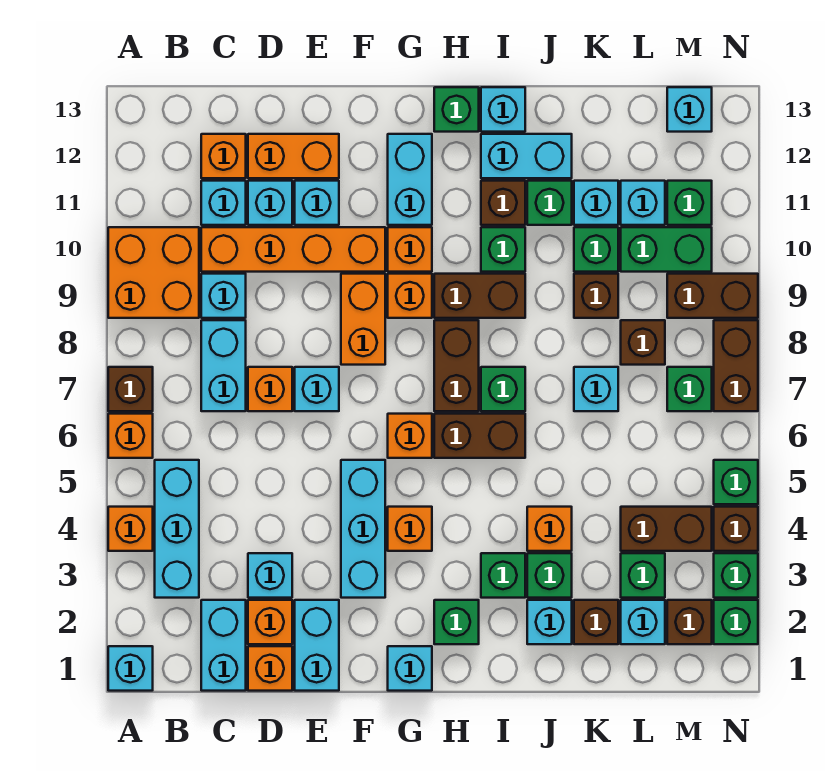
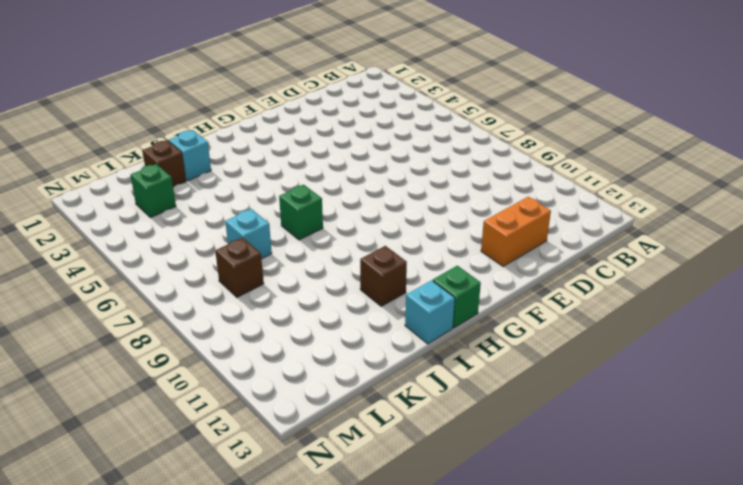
none -> cyan brick A1 level 1
none -> orange brick A4 level 1
none -> orange brick A6 level 1
none -> brown brick A7 level 1

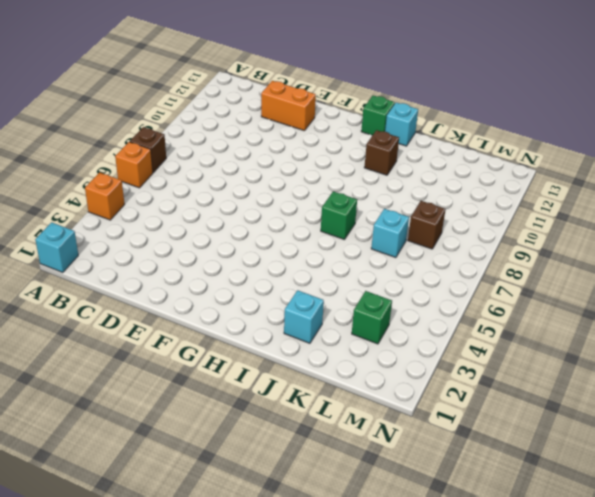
none -> orange brick A9:B10 level 1
none -> cyan brick B3:B5 level 1
none -> cyan brick C1:C2 level 1
none -> cyan brick C7:C8 level 1

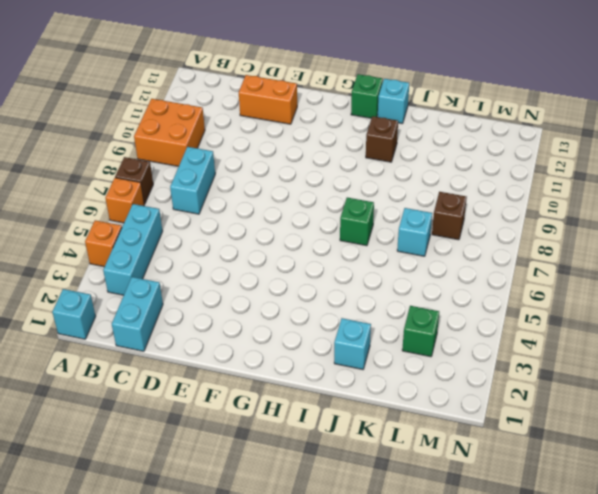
none -> cyan brick C9 level 1
none -> orange brick C10:F10 level 1
none -> cyan brick C11 level 1
none -> orange brick C12 level 1

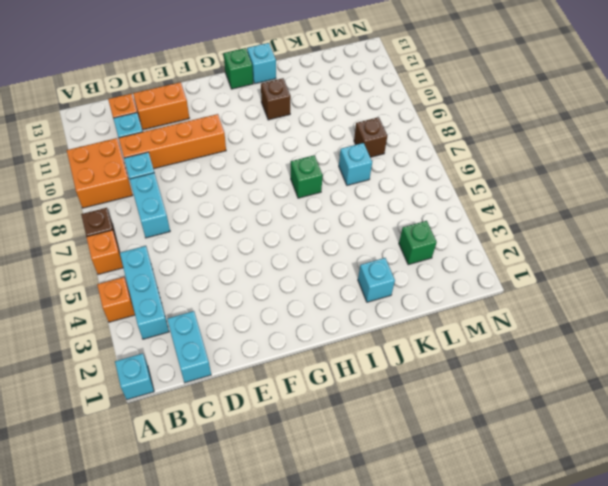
none -> orange brick D1 level 1
none -> orange brick D2 level 1
none -> cyan brick D3 level 1
none -> orange brick D7 level 1

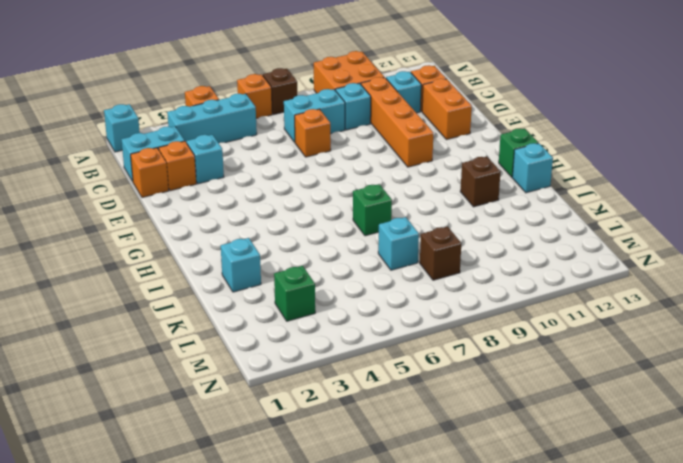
none -> cyan brick D11 level 1
none -> cyan brick E1:E2 level 1
none -> cyan brick E7 level 1
none -> cyan brick E11 level 1

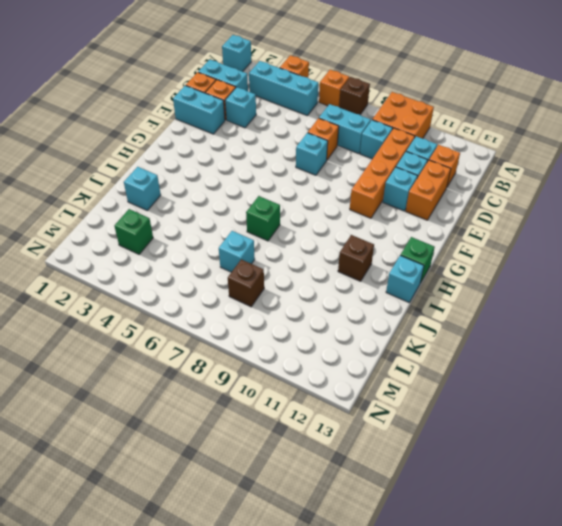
none -> cyan brick F3:F5 level 1
none -> orange brick F8:F9 level 1
none -> cyan brick G1 level 1
none -> orange brick G4 level 1

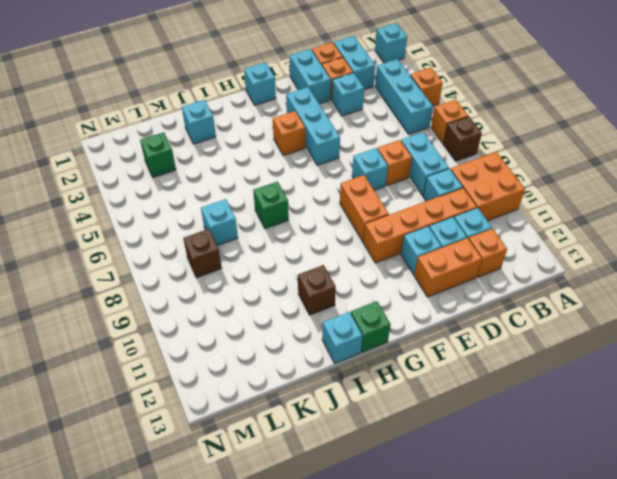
none -> orange brick G6 level 1
none -> orange brick G9 level 1
none -> orange brick G10 level 1
none -> cyan brick G11:G12 level 1

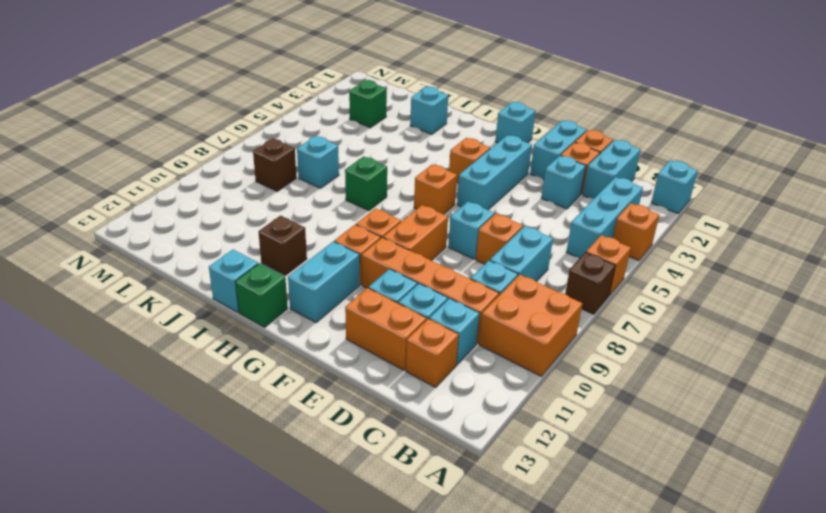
none -> green brick H2 level 1
none -> brown brick H6:I6 level 1
none -> brown brick H7:H8 level 1
none -> brown brick H9:I9 level 1

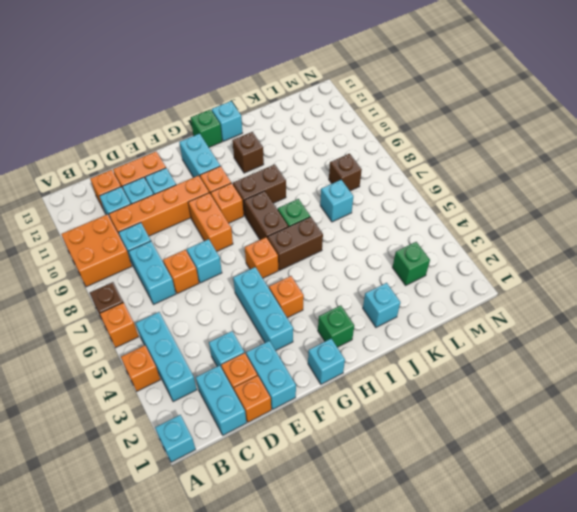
none -> green brick I3 level 1
none -> green brick I10 level 1
none -> cyan brick I12:J12 level 1
none -> green brick J3 level 1

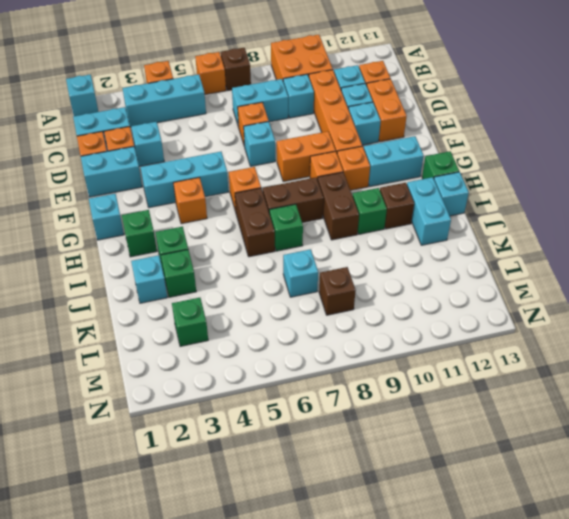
none -> orange brick J4 level 1
none -> green brick J11 level 1
none -> brown brick K2 level 1
none -> brown brick K9 level 1

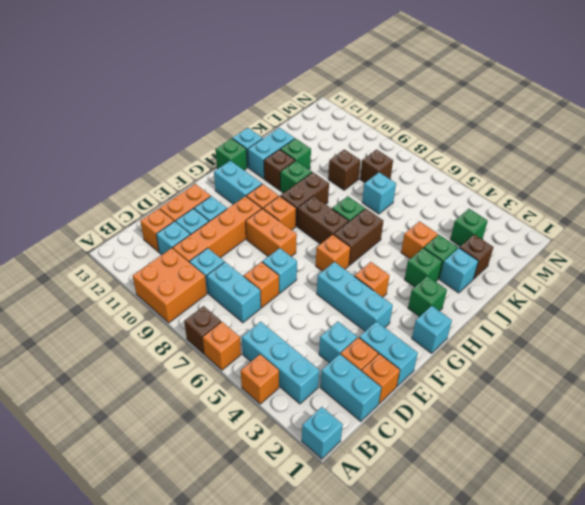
none -> green brick K10 level 1
none -> cyan brick K11 level 1
none -> cyan brick L2 level 1
none -> brown brick L4:M4 level 1

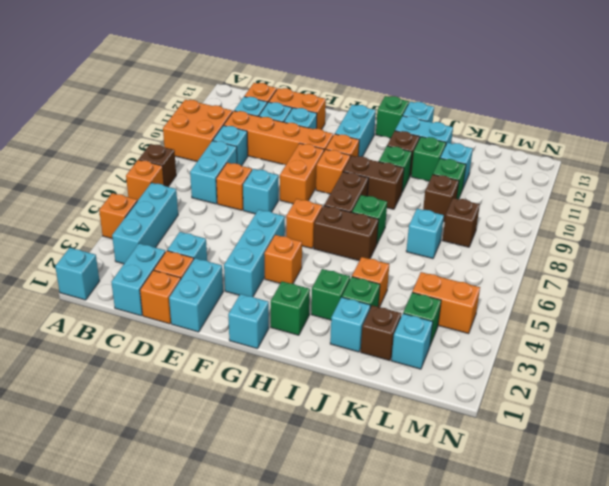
orange brick L4:M4 level 1 -> brown brick L4:M4 level 1
none -> green brick L10:M10 level 1
none -> cyan brick L11 level 1
none -> brown brick M2 level 1
none -> green brick M7 level 1

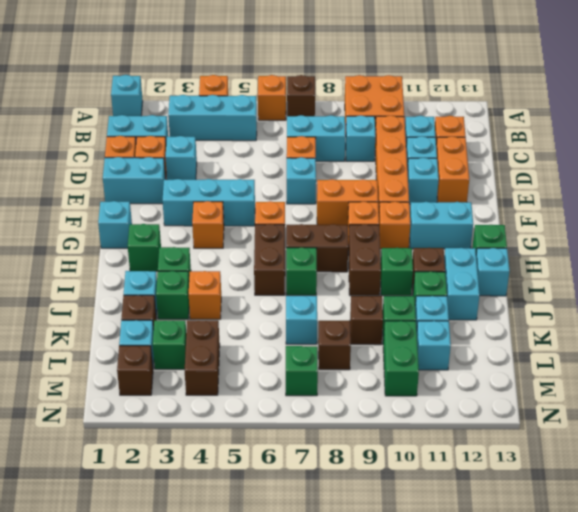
none -> brown brick M9:N9 level 1
none -> green brick M11 level 1
none -> cyan brick M13 level 1
none -> green brick N2 level 1

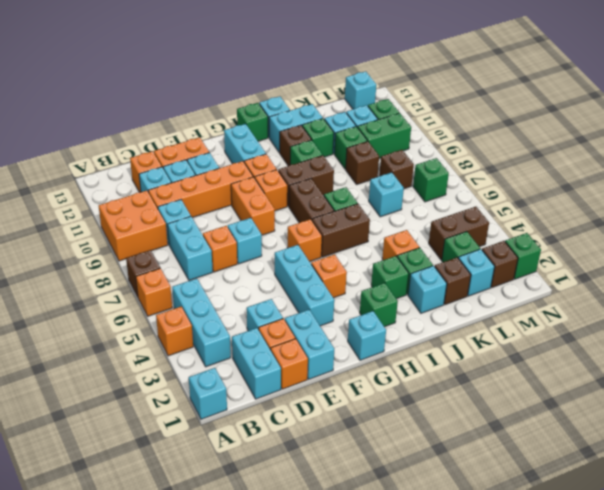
none -> brown brick M9:N9 level 1
none -> green brick N3 level 1
none -> brown brick N4 level 1
none -> green brick N5 level 1

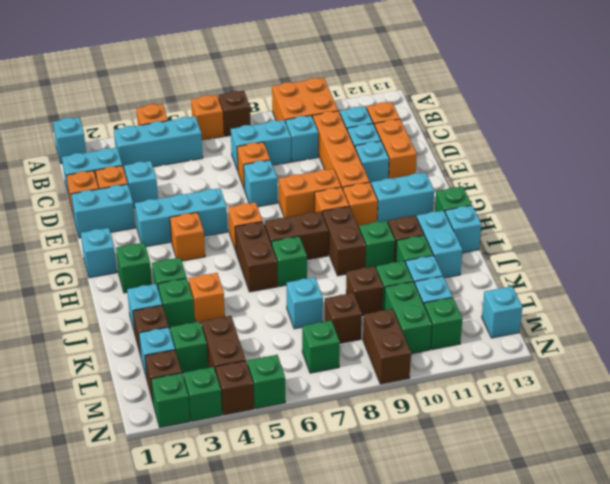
none -> brown brick N7:N8 level 1

